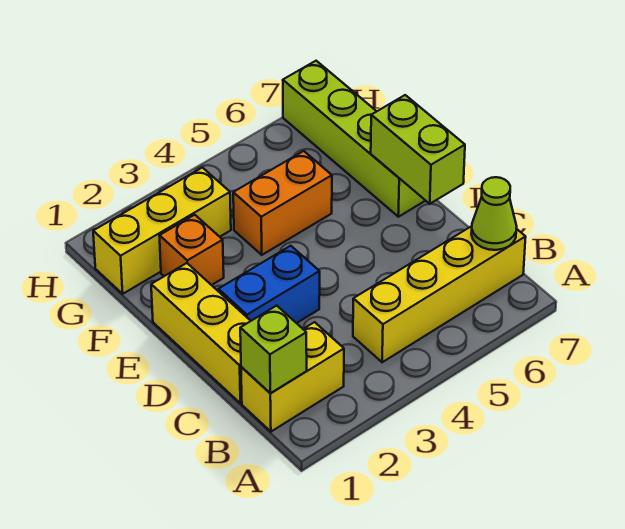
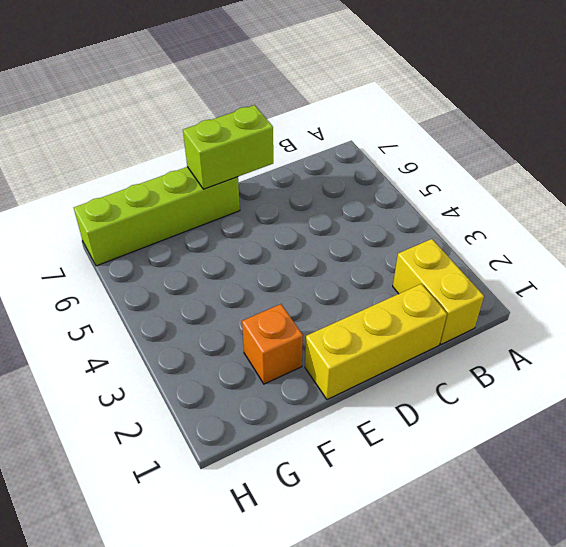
none -> yellow brick B4:B7 level 1
none -> blue brick D2:D3 level 1

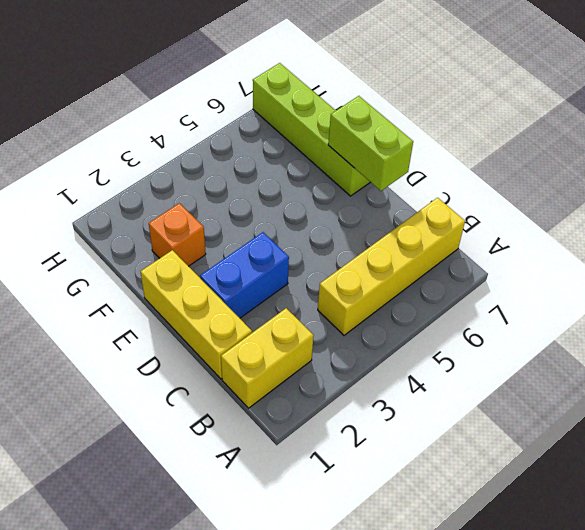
none -> orange brick F4:F5 level 1
none -> yellow brick G1:G3 level 1

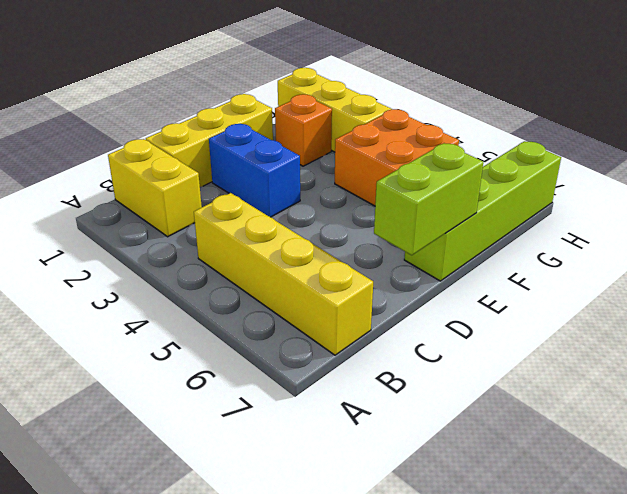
orange brick F4:G5 level 1 -> orange brick F4:F5 level 1
none -> lime brick B1 level 2
none -> lime cone B7 level 2

